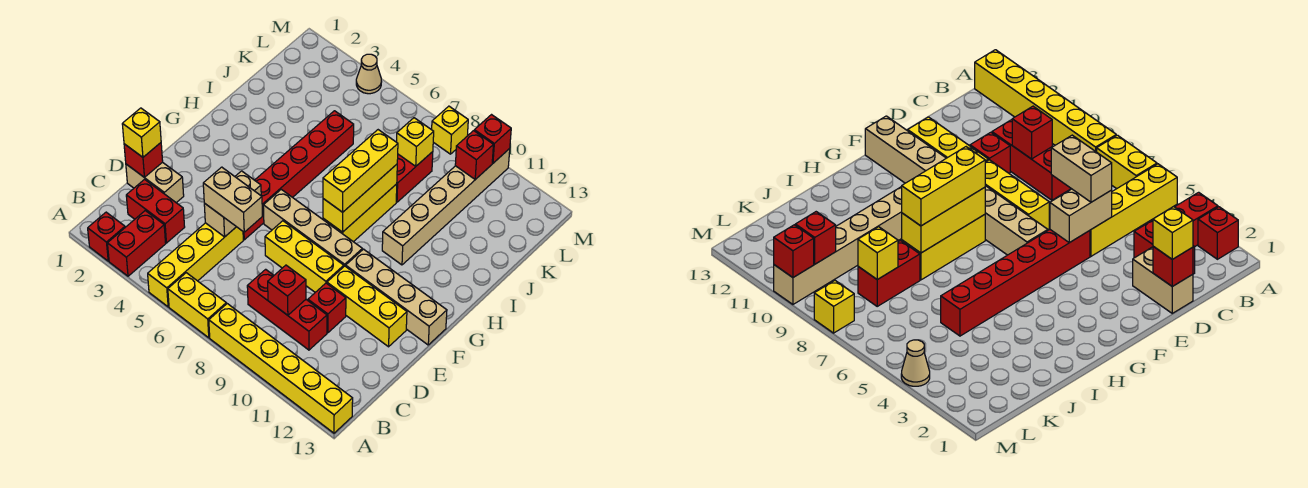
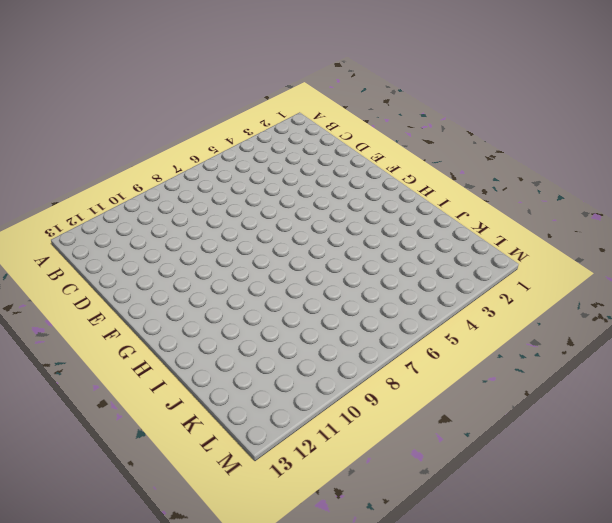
none -> red brick A2 level 1
none -> red brick A3:B3 level 1
none -> yellow brick A5:D5 level 1

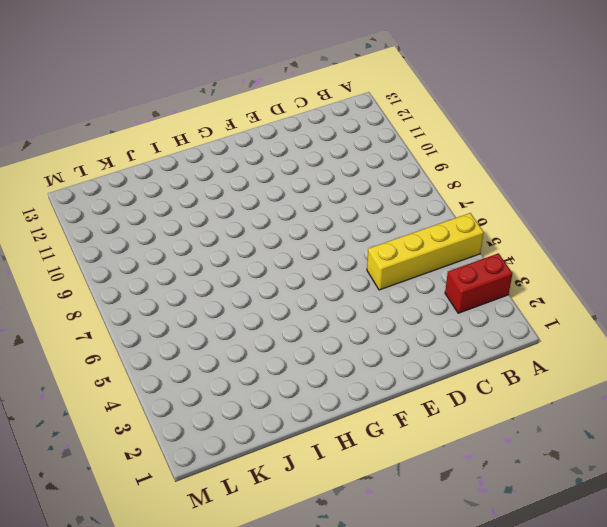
none -> red brick A2 level 1
none -> yellow brick A6:A7 level 1
none -> yellow brick A8:A13 level 1

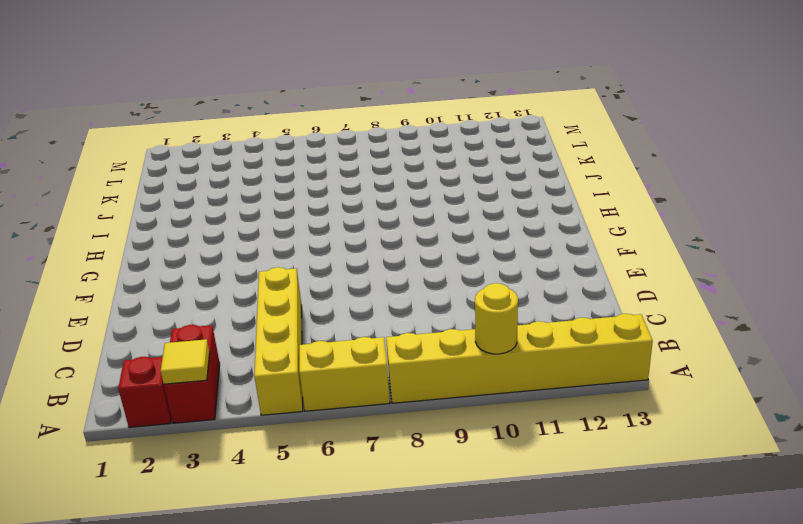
yellow tile A3 level 2 -> none
yellow round brick A10 level 2 -> none
none -> red brick C2:C3 level 1
none -> red brick C8:C10 level 1
none -> tan brick D1:D2 level 1

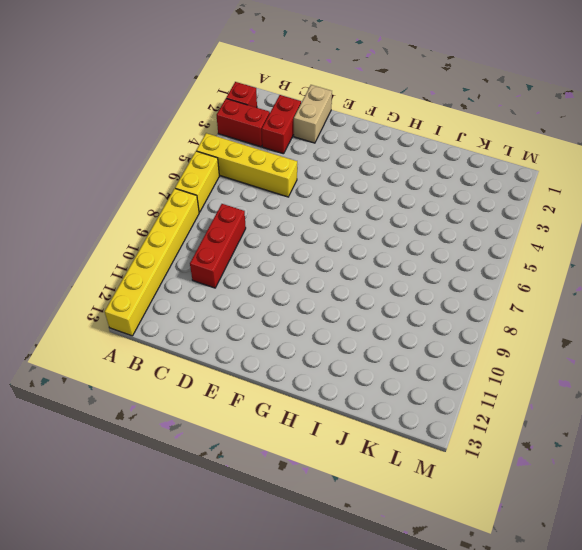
none -> red brick D10 level 1
none -> red brick E5:J5 level 1
none -> yellow brick E7:E9 level 1

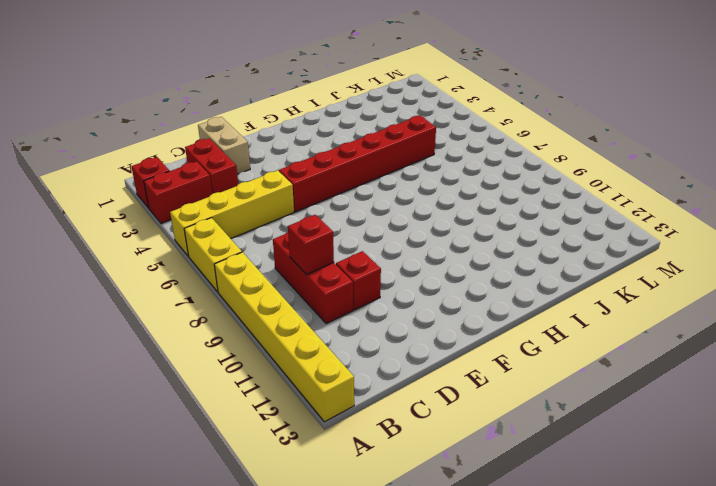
none -> yellow brick E7:E9 level 1
none -> yellow brick E10:E12 level 1
none -> tan brick F6:F9 level 1

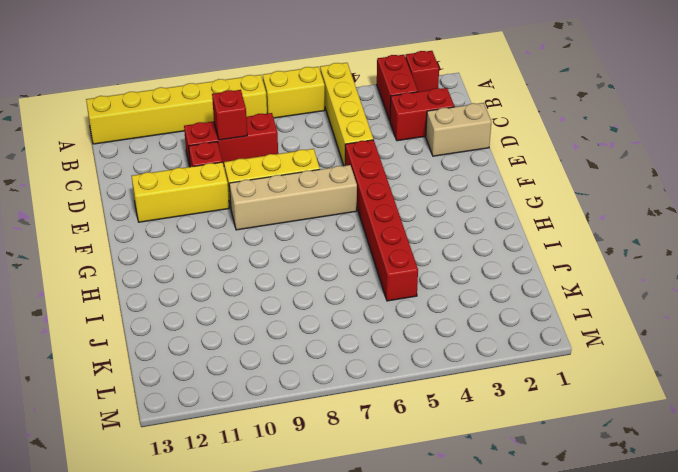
none -> tan brick F10:F13 level 1
none -> yellow brick G8:I8 level 1
none -> tan brick H10:M10 level 1

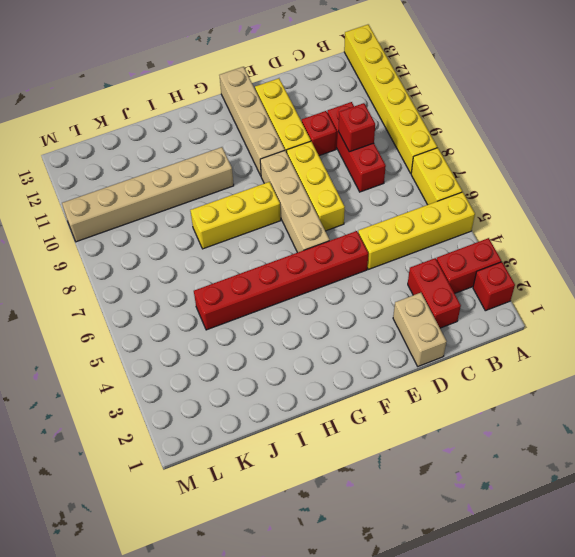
none -> red brick J8:K8 level 1
none -> tan cone M4 level 1
none -> yellow brick M8 level 1

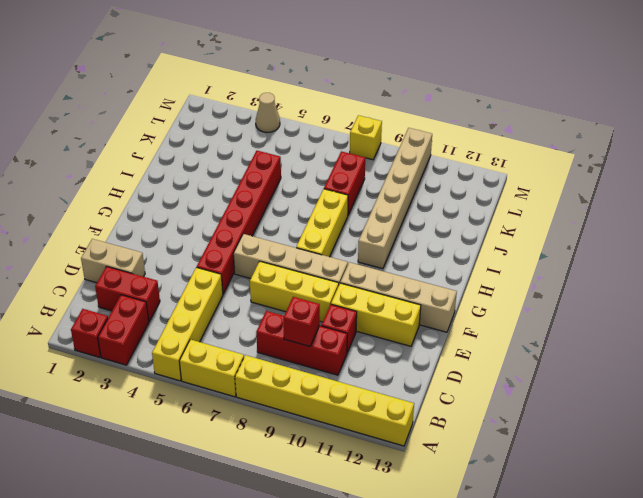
none -> red brick D1 level 2
none -> tan brick D5:E5 level 2
none -> yellow brick G8:I8 level 2

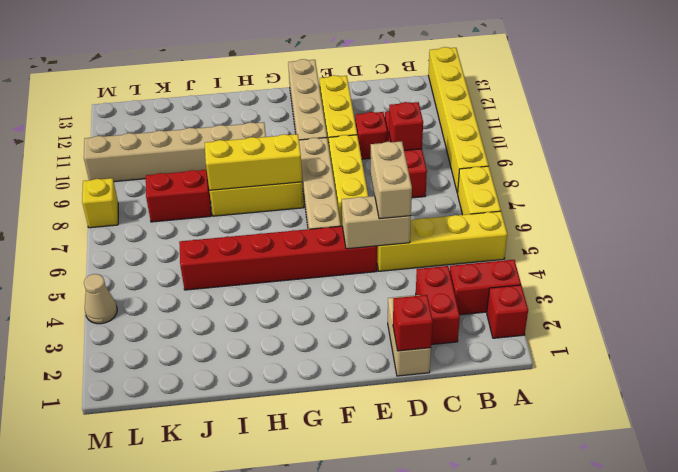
none -> yellow brick K8 level 2
none -> red brick L10 level 2
none -> red brick M10 level 2

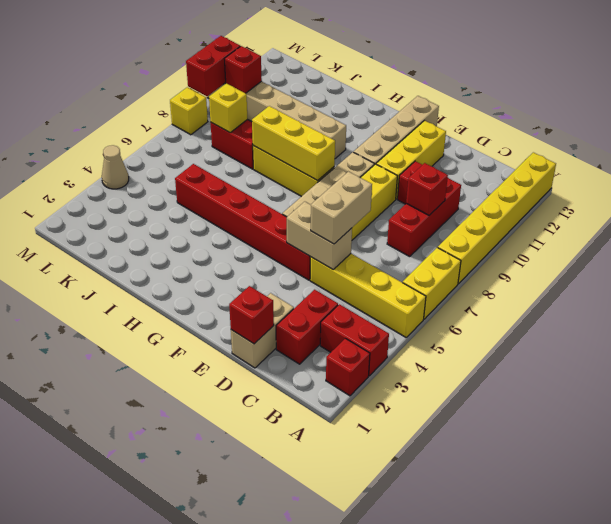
red brick M9:M10 level 2 -> red brick M10 level 2
none -> yellow brick D1 level 3
none -> yellow brick G8:I8 level 3

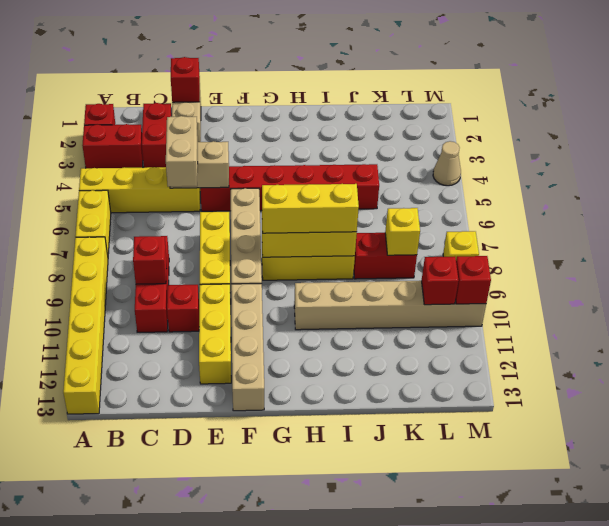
none -> yellow brick D1 level 3

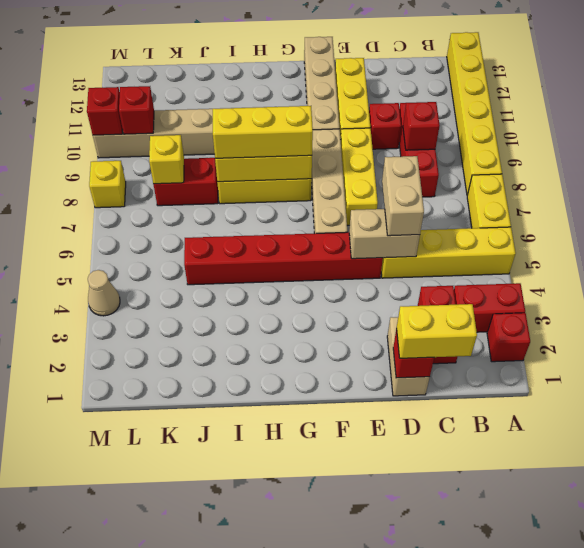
yellow brick C1:D1 level 3 -> yellow brick D1 level 3

